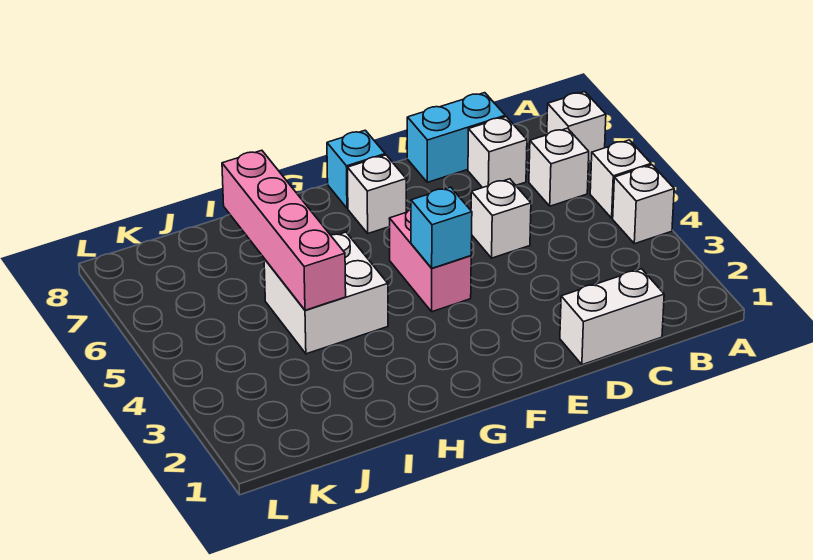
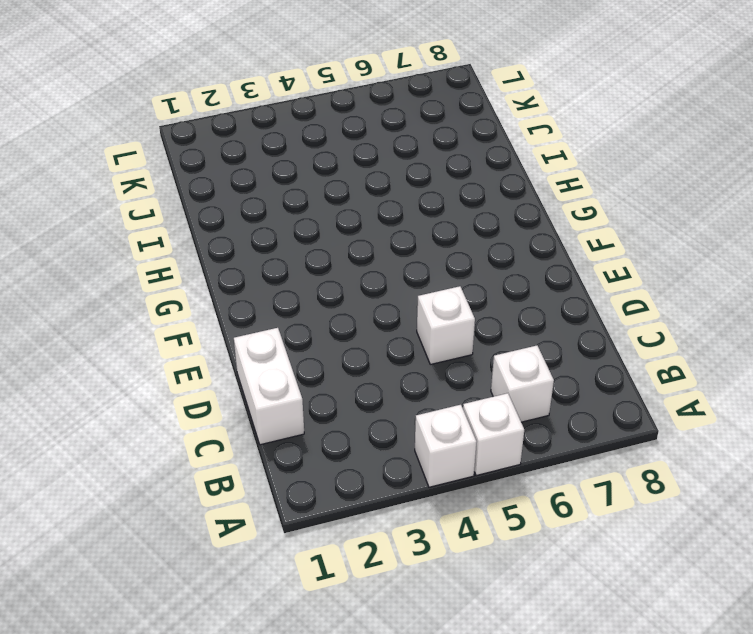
none -> white brick A7 level 1
none -> white brick C7 level 1
none -> cyan brick C8:D8 level 1

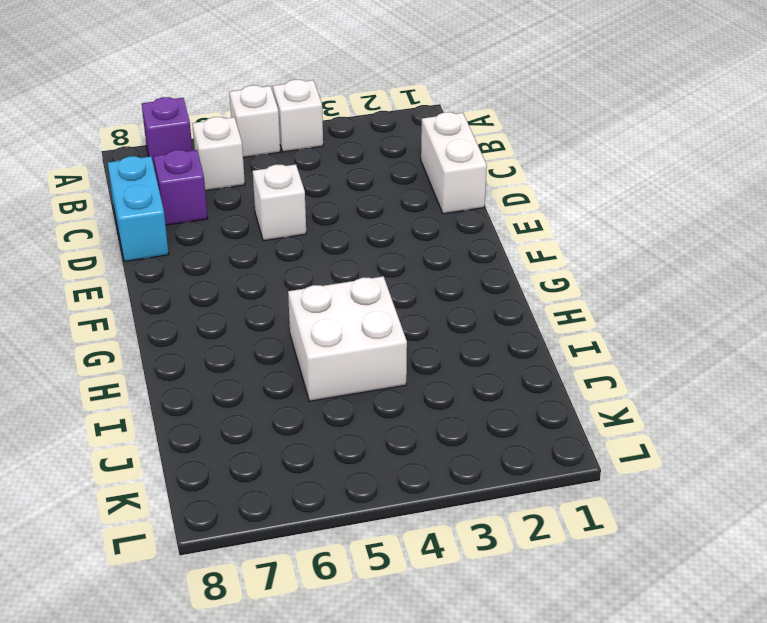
purple brick A7 level 1 -> white brick A7 level 1
purple brick C7 level 1 -> white brick C7 level 1
none -> pink brick F4:F5 level 1
none -> white brick F7 level 1
none -> cyan brick F8 level 1

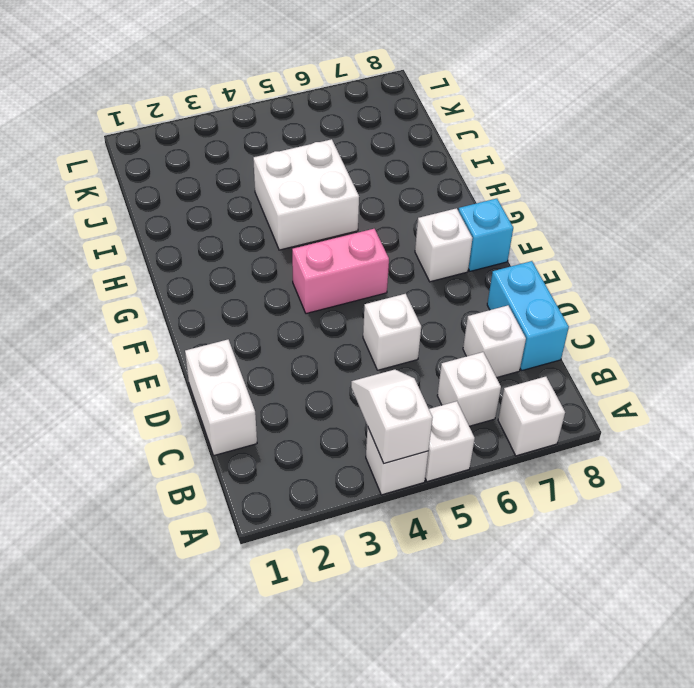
white slope A4:B4 level 2 top A -> none
none -> cyan brick F4 level 2
none -> pink brick I4:I7 level 2

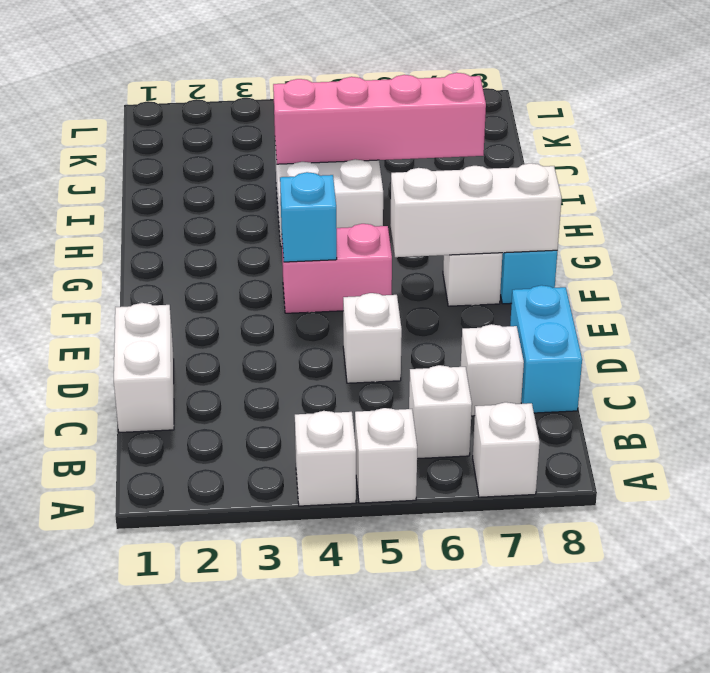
white brick F6:F8 level 2 -> none

